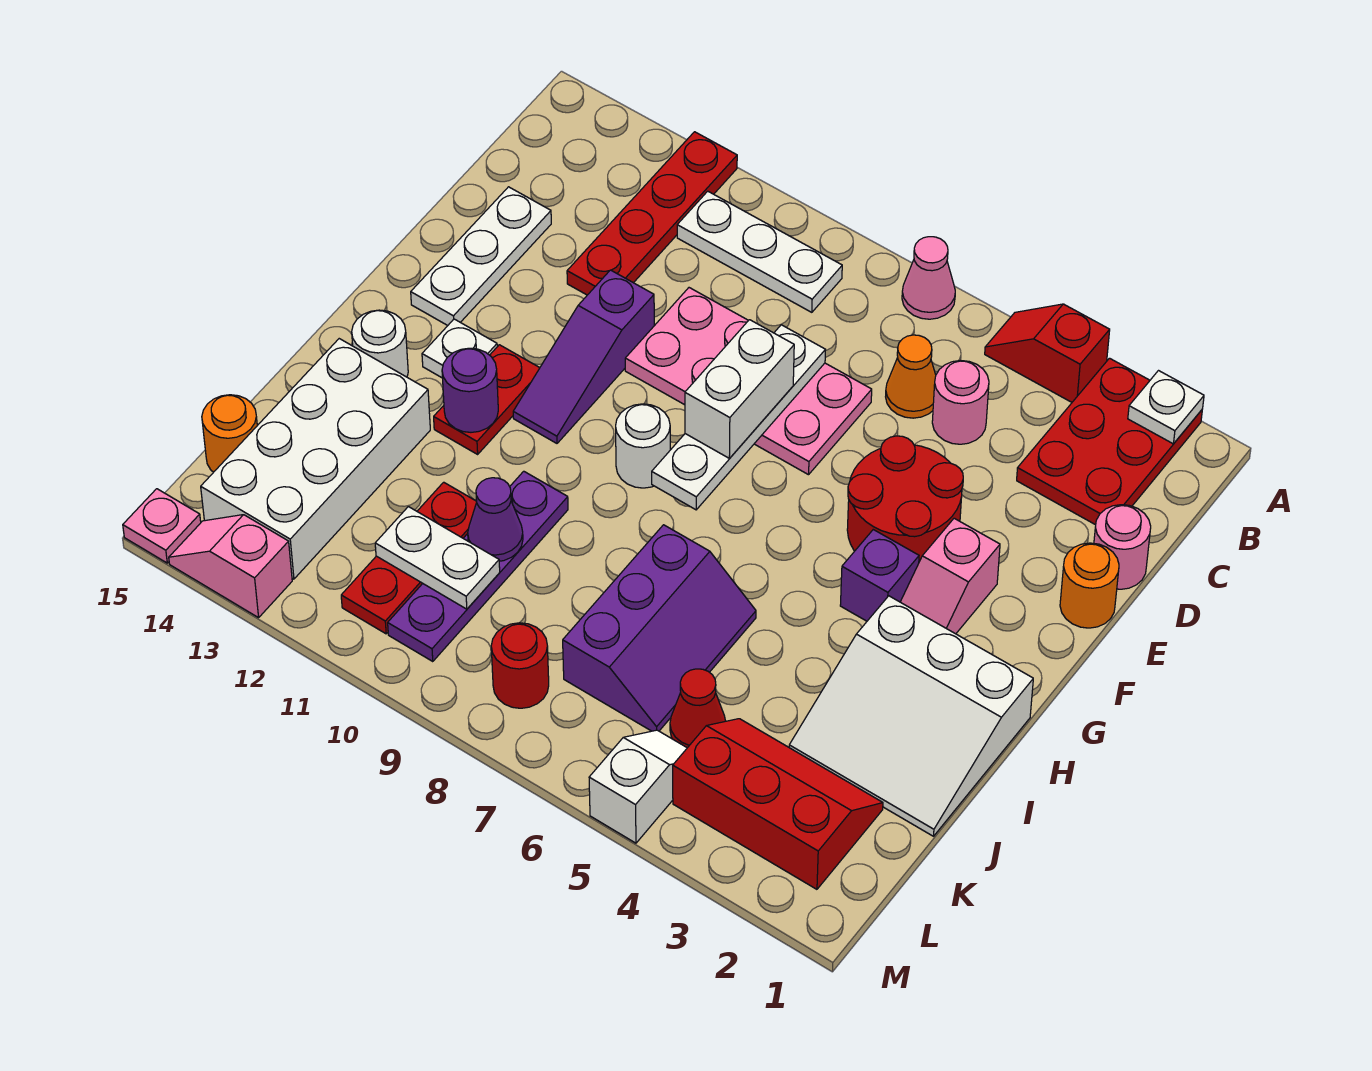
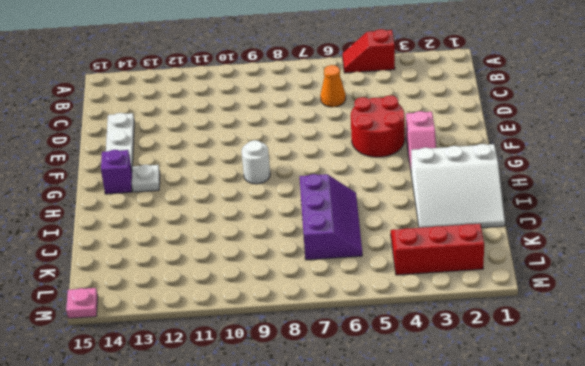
purple brick G14 level 1 -> purple brick G4 level 1
none -> red plate A2:C3 level 1
none -> pink cone A7 level 1
none -> red plate A12:D12 level 1
none -> white plate B9:B11 level 1

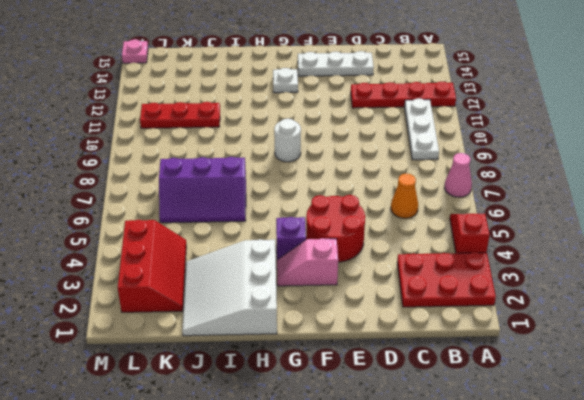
none -> pink round brick C5 level 1
none -> pink round brick D1 level 1
none -> pink plate D7:E10 level 1
none -> orange round brick E1 level 1

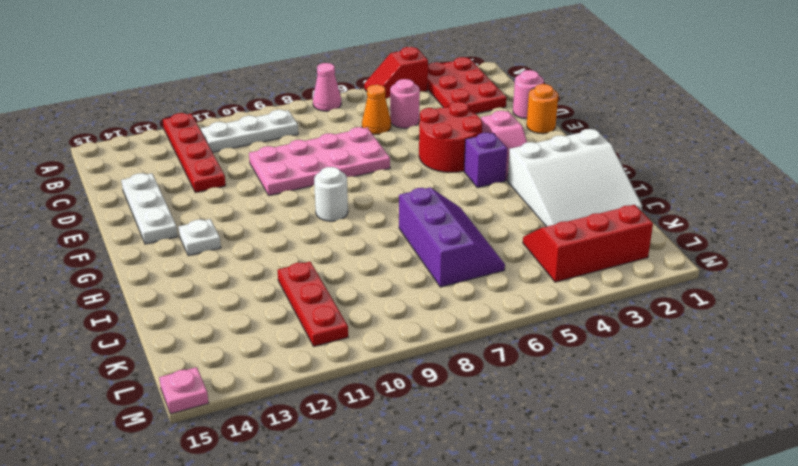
none -> purple slope E11:G11 level 1 top E
none -> red plate G12:H12 level 1
none -> white round brick H14 level 1
none -> purple plate I10:L10 level 1

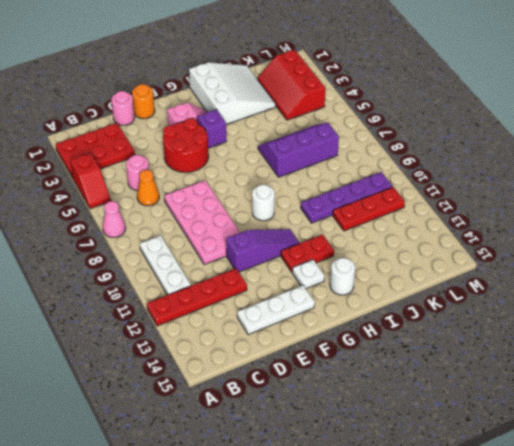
none -> white brick I13:L14 level 1
none -> red cone K5 level 1
none -> orange round brick K15 level 1
none -> white slope L5:M5 level 1 top M

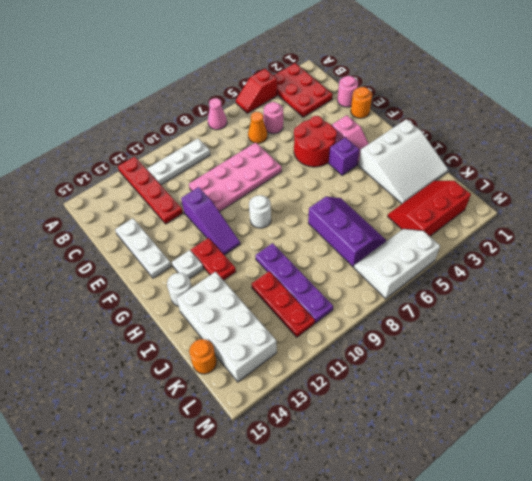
white slope L5:M7 level 1 top M -> white slope L5:M5 level 1 top M
none -> red cone K5 level 1
none -> red round brick L8 level 1
none -> pink slope M13:M14 level 1 top 13
none -> pink plate M15 level 1

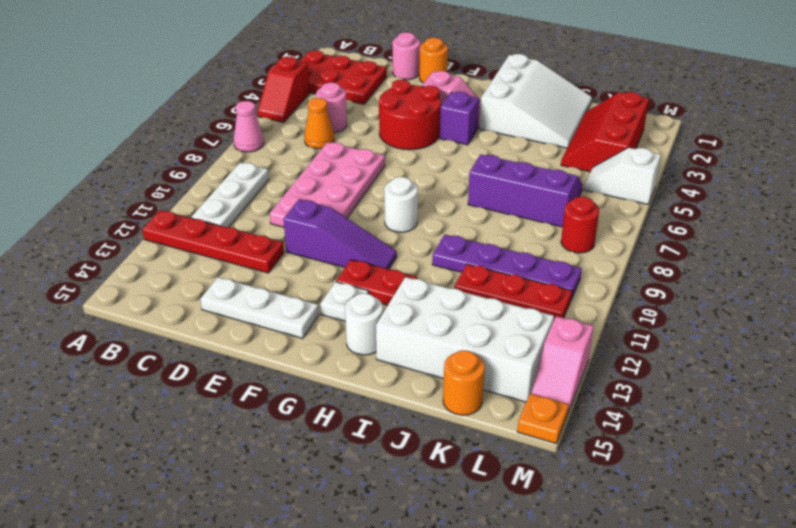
orange plate M15 level 1 -> pink plate M15 level 1
none -> red cone K5 level 1
none -> white plate A2 level 2
none -> white plate D8:G8 level 2
none -> purple round brick H12 level 2

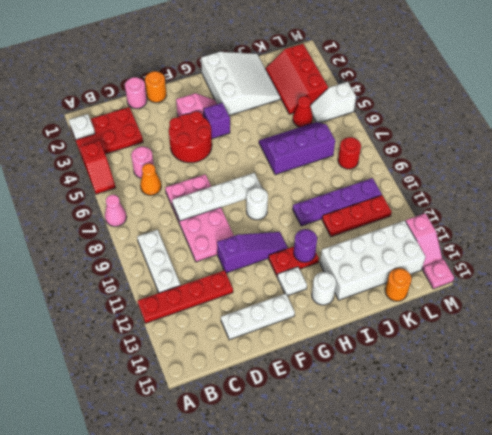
none -> purple cone J10 level 2
none -> white plate K10:K11 level 2
none -> white brick E8:F8 level 3

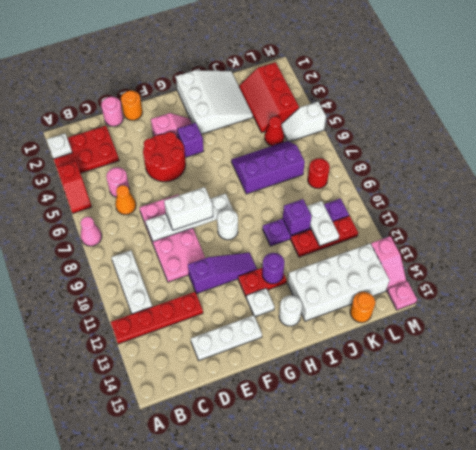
purple brick J10 level 2 -> purple cone J10 level 2

